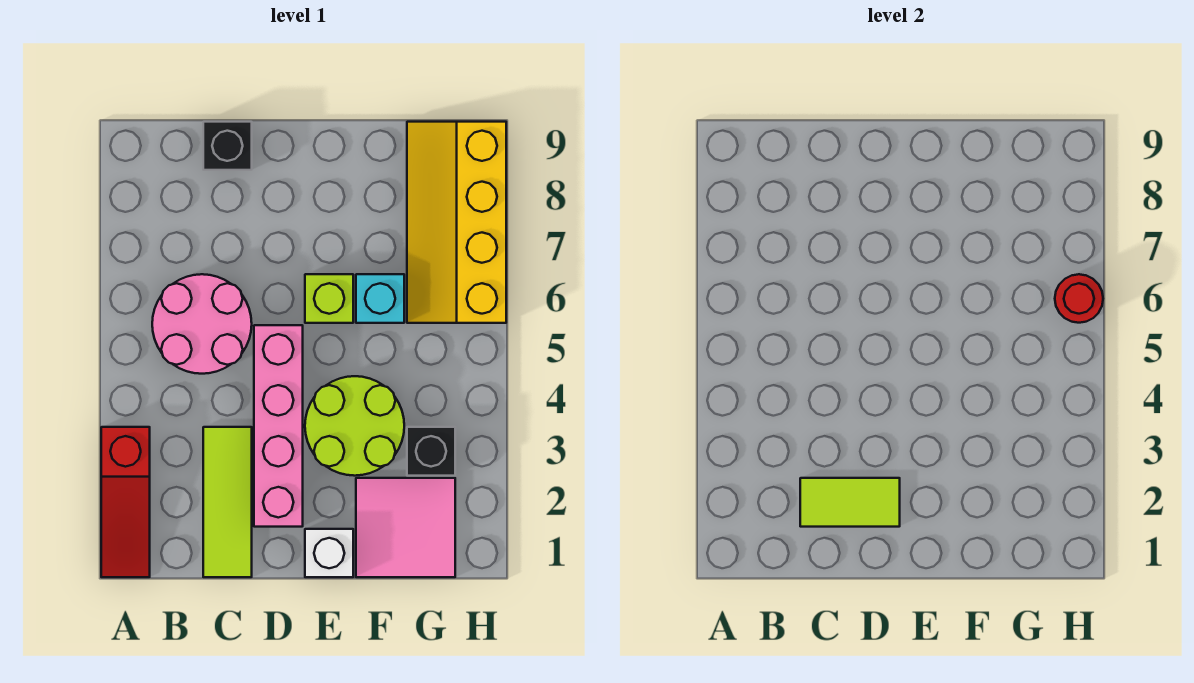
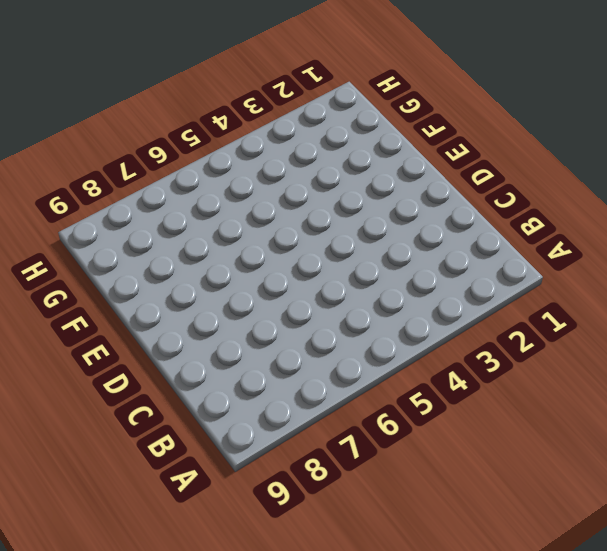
none -> red slope A1:A3 level 1 top 3
none -> pink round brick B5:C6 level 1
none -> lime tile C1:C3 level 1

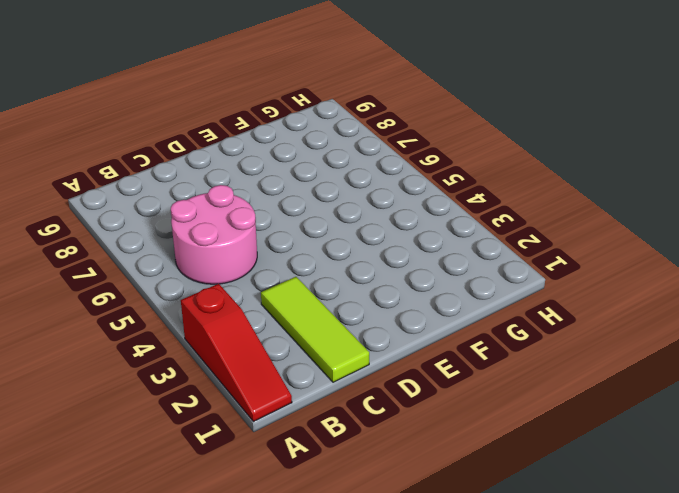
none -> black brick C9 level 1
none -> pink brick D2:D5 level 1
none -> white brick E1 level 1

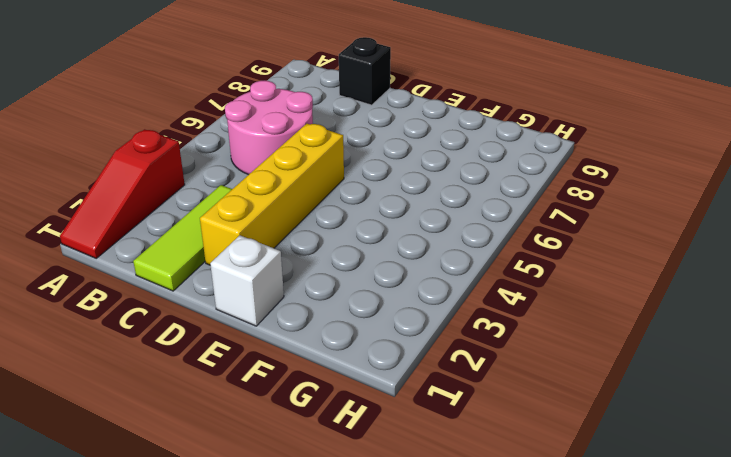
yellow brick D2:D5 level 1 -> pink brick D2:D5 level 1
none -> lime round brick E3:F4 level 1
none -> lime brick E6 level 1
none -> pink tile F1:G2 level 1

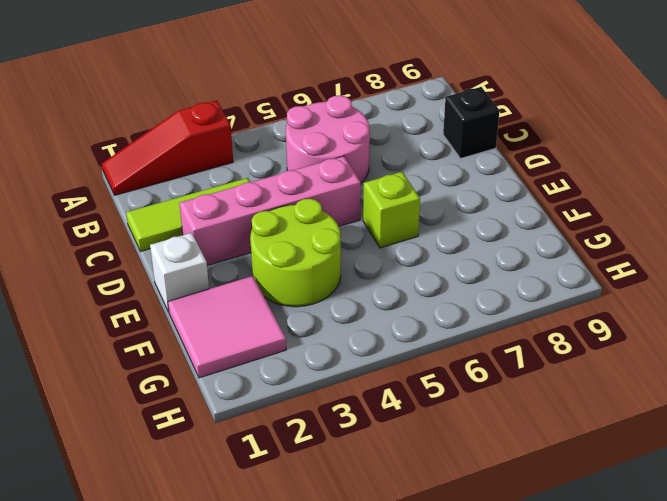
none -> cyan brick F6 level 1
none -> black brick G3 level 1
none -> yellow slope G6:H9 level 1 top H

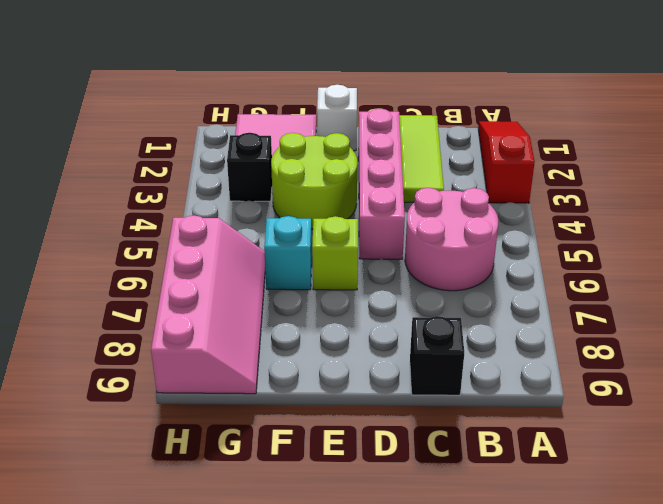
pink slope G6:H9 level 1 top H -> yellow slope G6:H9 level 1 top H
none -> lime tile C2:D2 level 2
none -> red round brick H6 level 2

